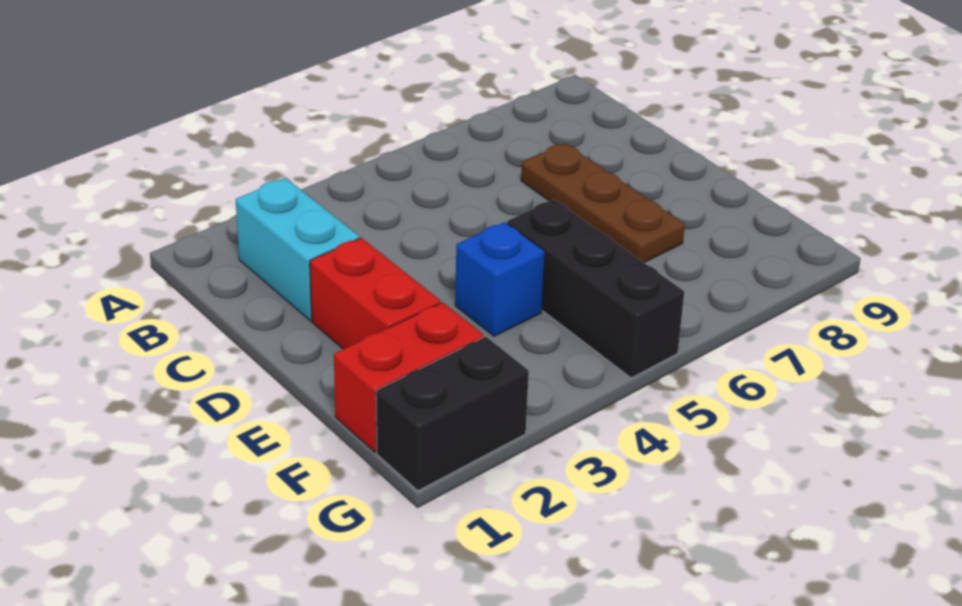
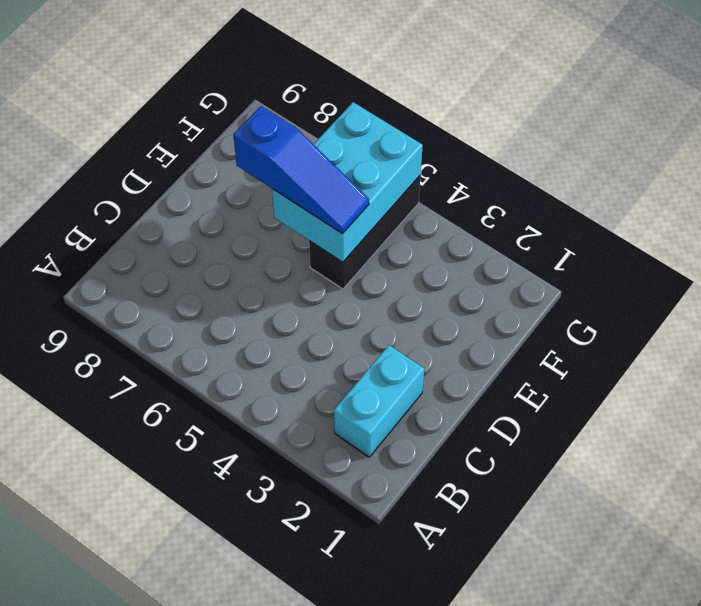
cyan brick E5:G6 level 2 -> none
blue slope E5:E7 level 3 top 7 -> none
none -> brown plate C7:E7 level 1
none -> red brick D2:E2 level 1

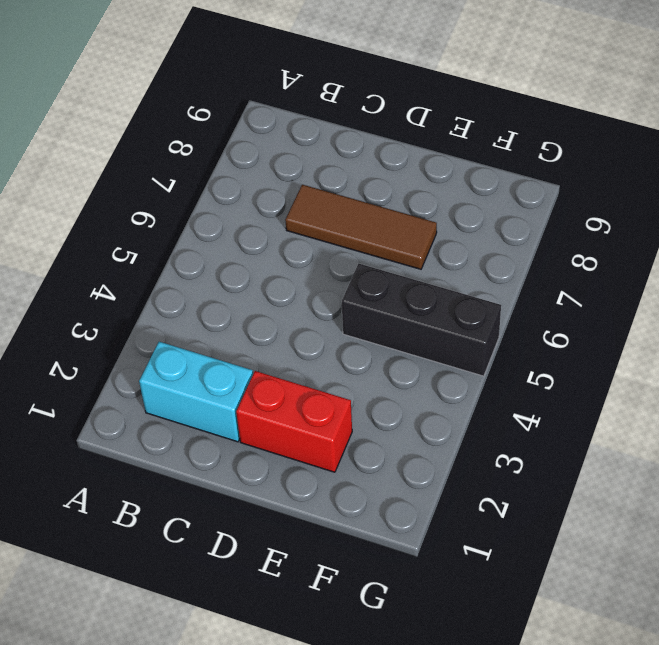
brown tile C7:E7 level 1 -> brown plate C7:E7 level 1
none -> blue brick E4 level 1
none -> red brick F1:F2 level 1

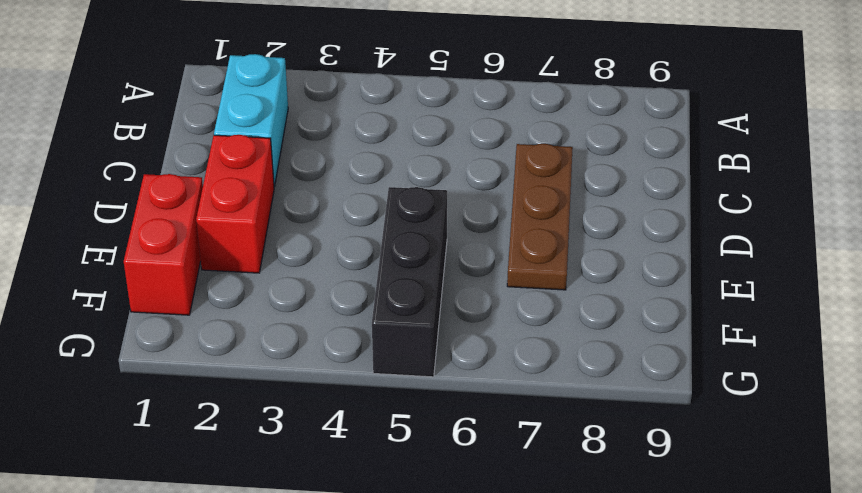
red brick E1:F1 level 1 -> red brick F1:F2 level 1
none -> blue brick E4 level 1
none -> black brick G1:G2 level 1

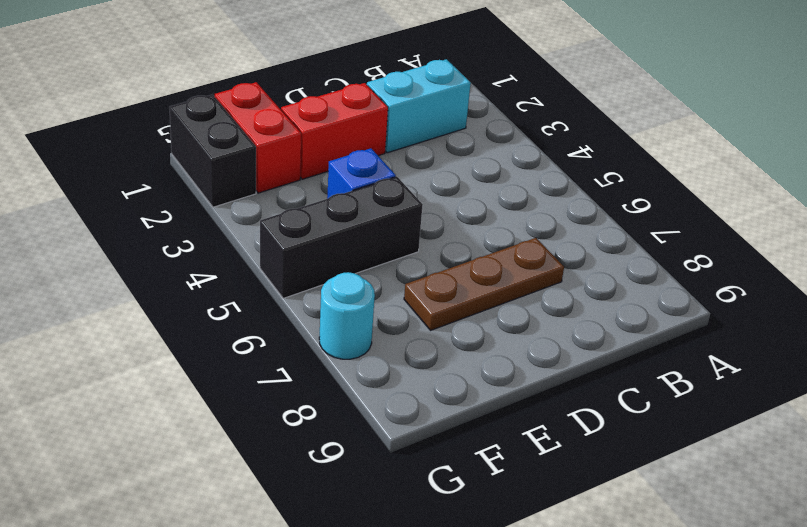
cyan round brick G7 level 1 -> none

